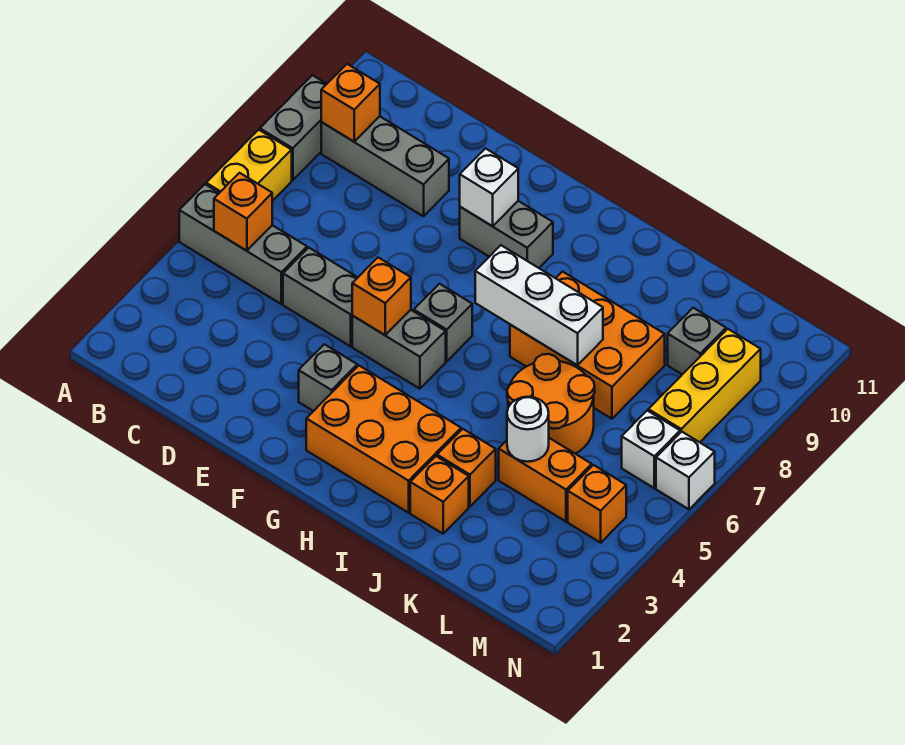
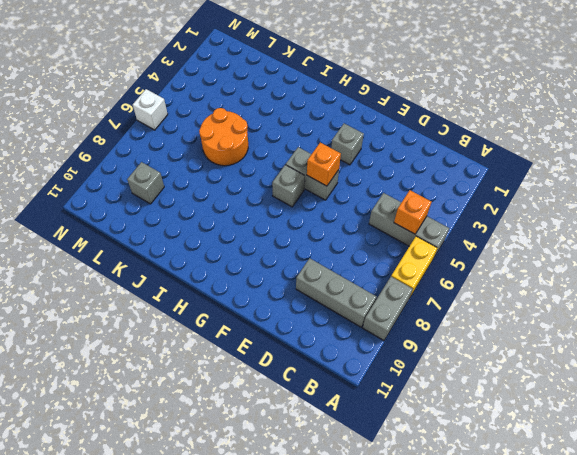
none -> grey brick D5:E5 level 1
none -> grey brick F9:G9 level 1
none -> orange brick G2:I3 level 1

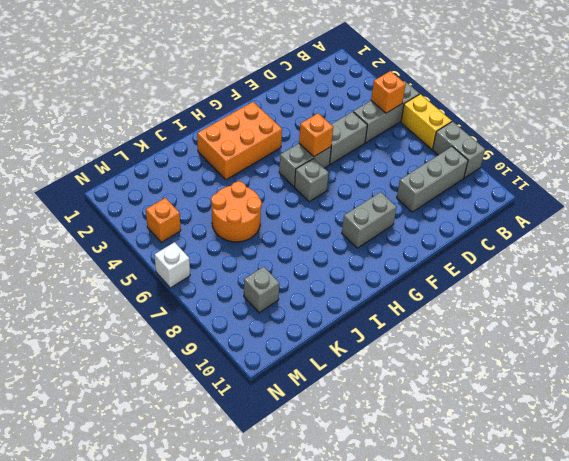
none -> grey brick F3 level 1
none -> orange brick I7:K8 level 1
none -> orange brick J2 level 1

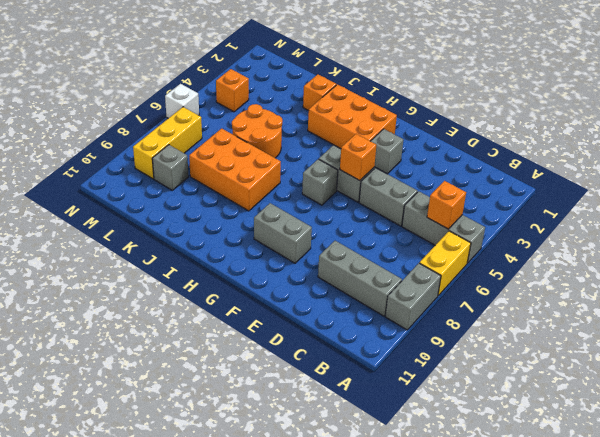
none -> orange brick J3 level 1
none -> orange brick K4:L4 level 1
none -> white brick M6 level 1

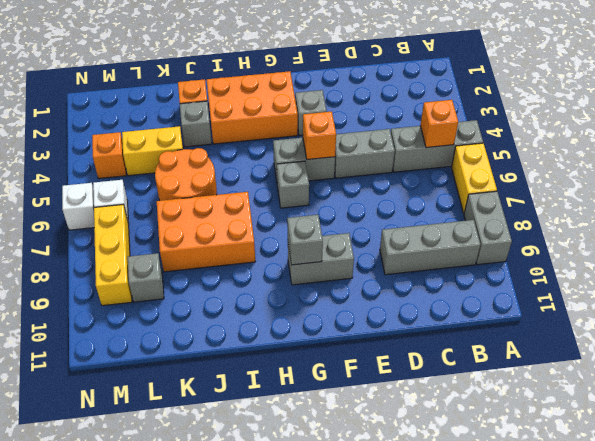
grey brick G9 level 2 -> none
grey brick J3 level 1 -> orange brick J3 level 1
yellow brick K4:L4 level 1 -> orange brick K4:L4 level 1
none -> orange brick B9 level 2
none -> white brick F9 level 2
none -> white brick H7:J7 level 2

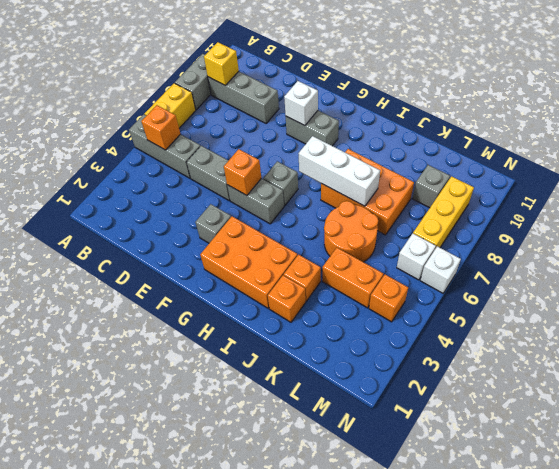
yellow brick B9 level 2 -> orange brick B9 level 2
none -> white round brick K4 level 2

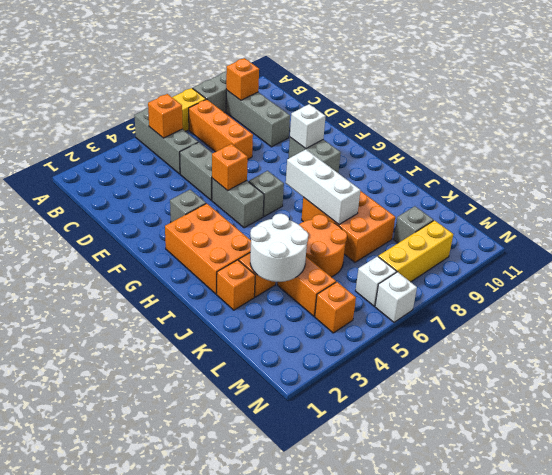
orange brick B7:D7 level 1 -> none
white round brick J3:K4 level 2 -> white round brick K4 level 2

